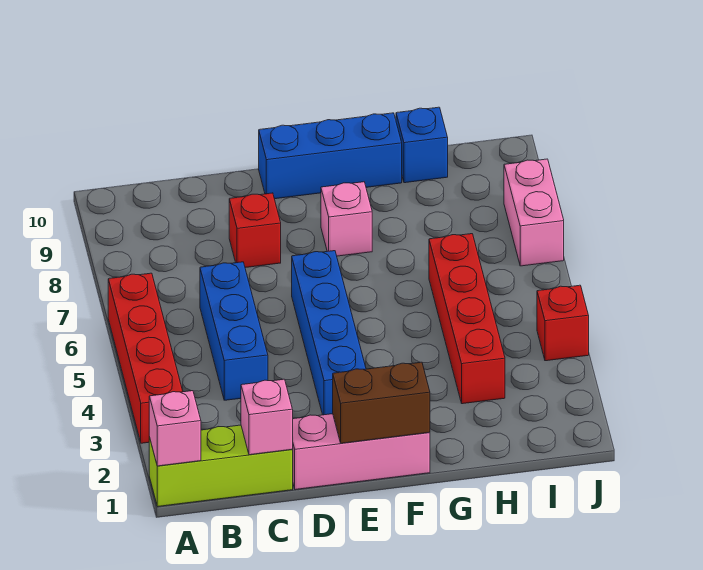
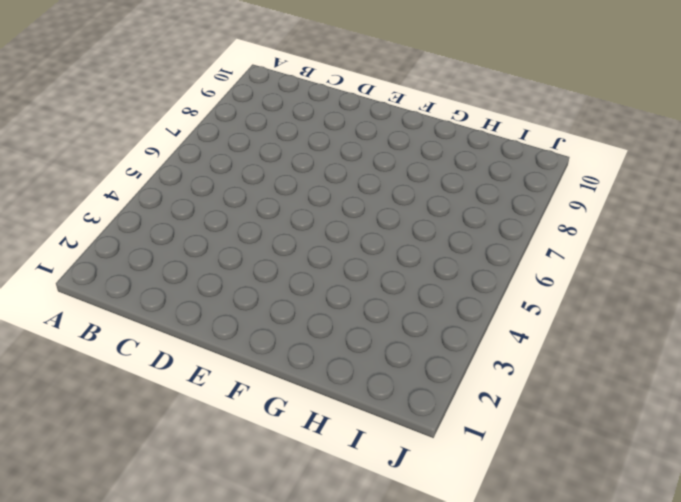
none -> lime brick A1:C1 level 1
none -> red brick A3:A6 level 1
none -> blue brick C4:C6 level 1

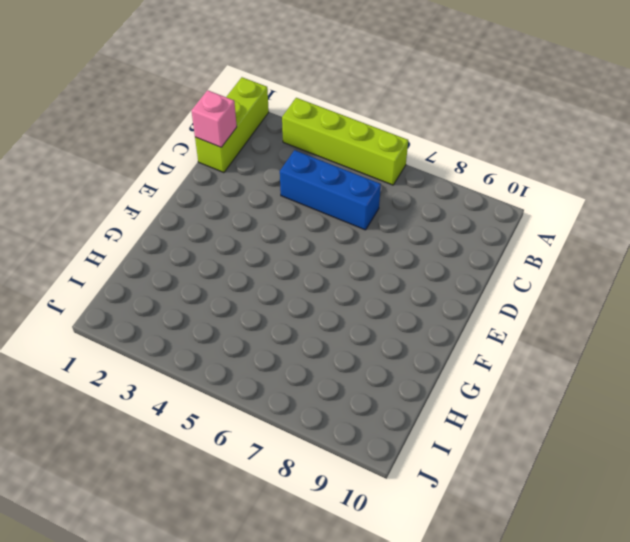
lime brick A3:A6 level 1 -> red brick A3:A6 level 1
none -> pink brick D1:F1 level 1
none -> red brick D8 level 1
none -> blue brick E3:E6 level 1

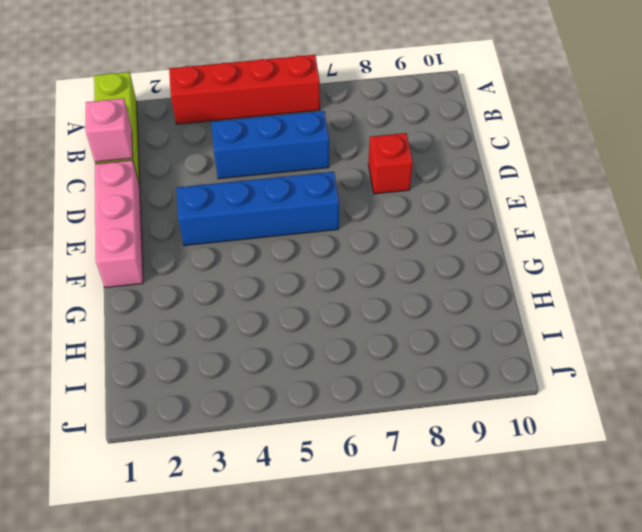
none -> blue brick E10:G10 level 1
none -> pink brick F8 level 1
none -> red brick H3:H6 level 1

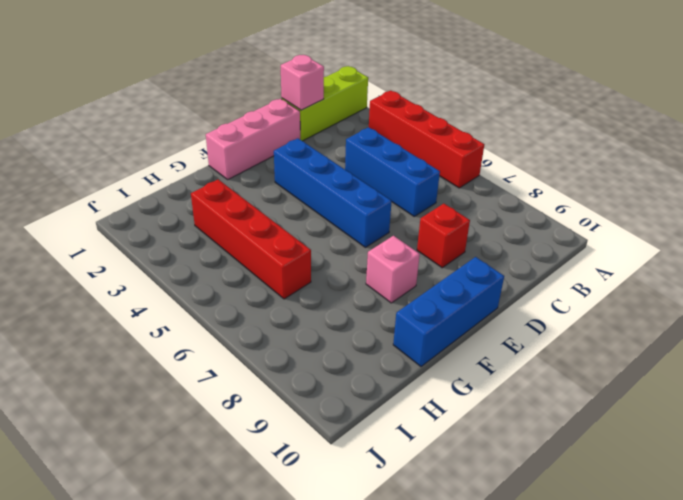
none -> blue brick H10 level 1
none -> red brick J4 level 1
none -> pink brick J7:J8 level 1

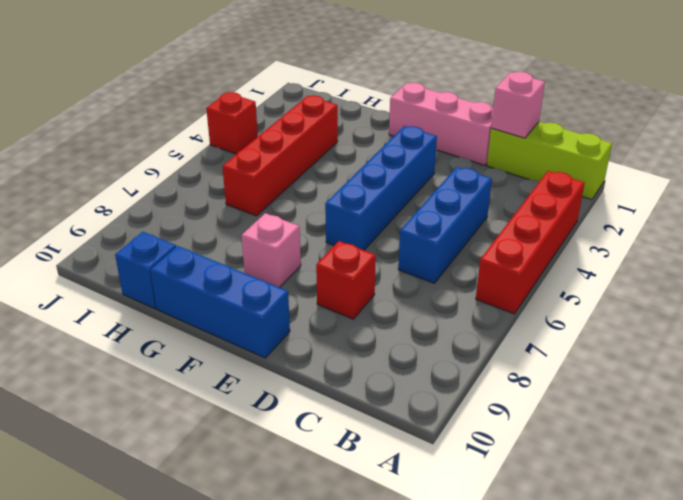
none -> pink brick J7:J8 level 1
none -> pink brick A1 level 2
none -> brown brick E1:F1 level 2

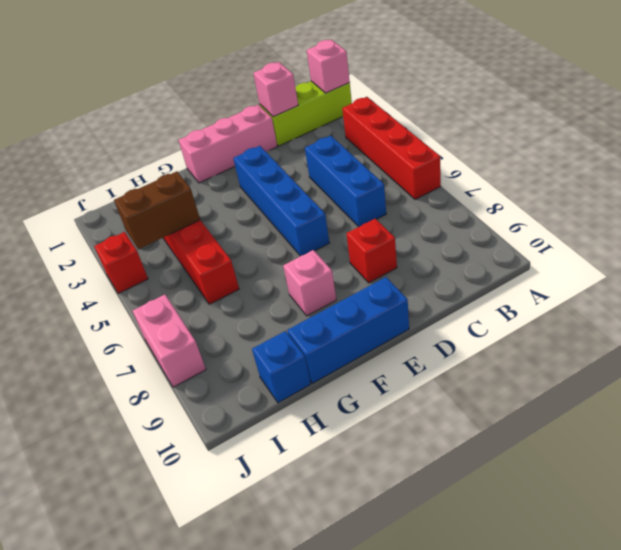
brown brick H4:I4 level 2 -> brown brick E1:F1 level 2

